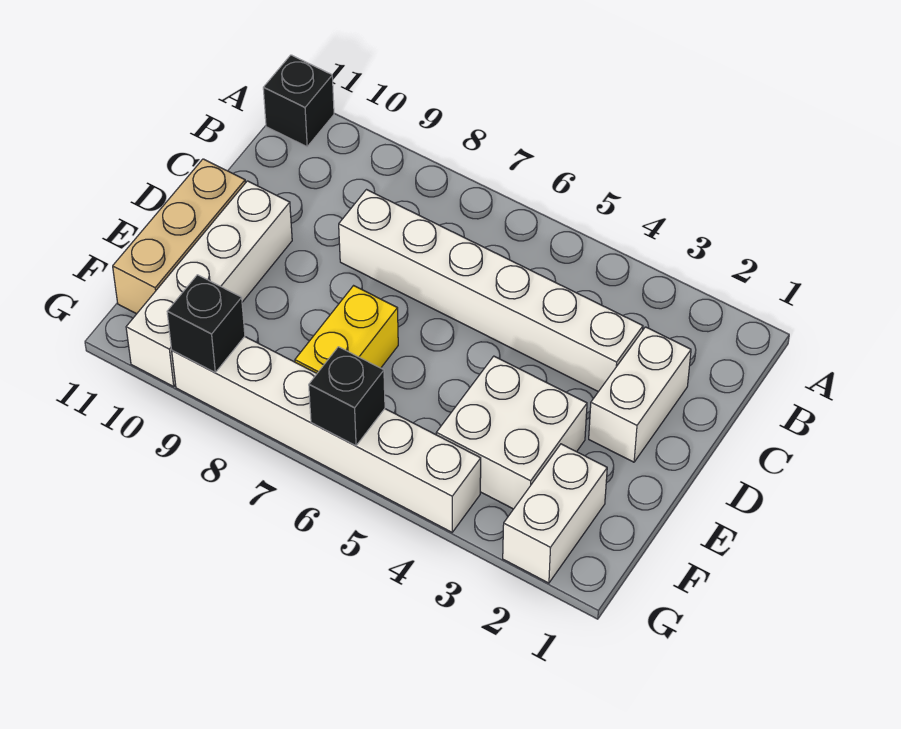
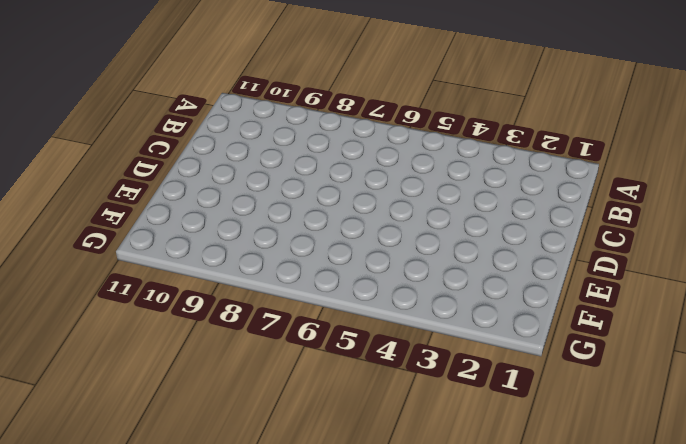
none -> black brick A11 level 1
none -> white brick C2:D2 level 1

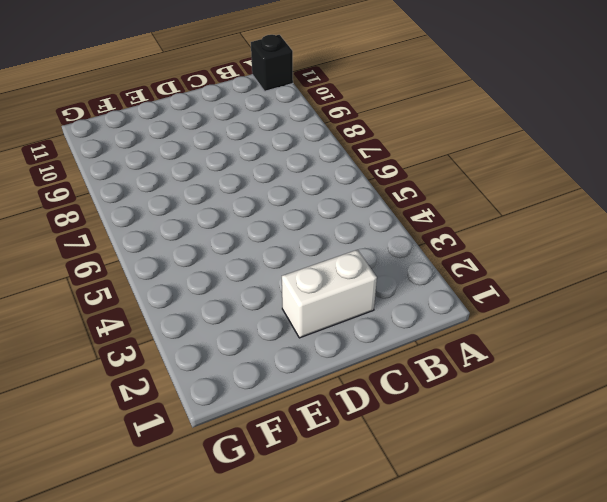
none -> white brick C3:C8 level 1
none -> white brick D10:G10 level 1

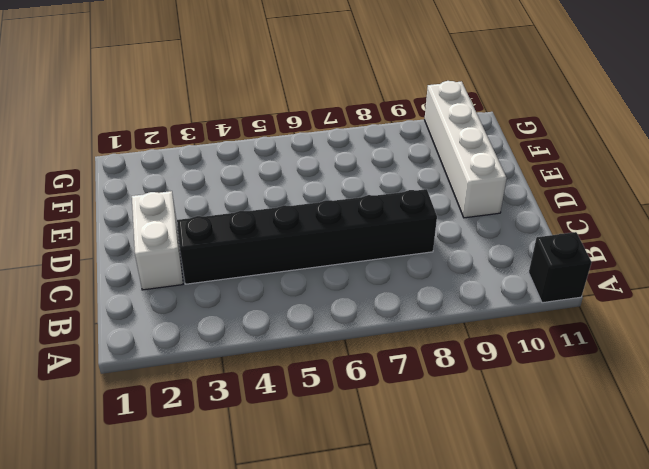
black brick C3:C8 level 1 -> white brick C3:C8 level 1
none -> tan brick D11:F11 level 1
none -> white brick E3:F4 level 1

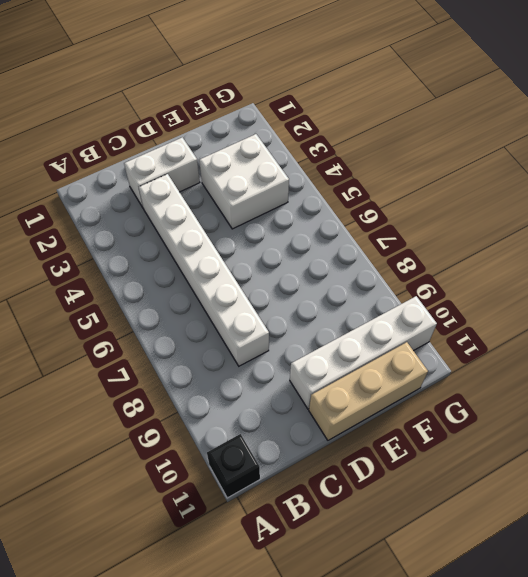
none -> yellow brick E7:F7 level 1
none -> white brick F2:G2 level 1

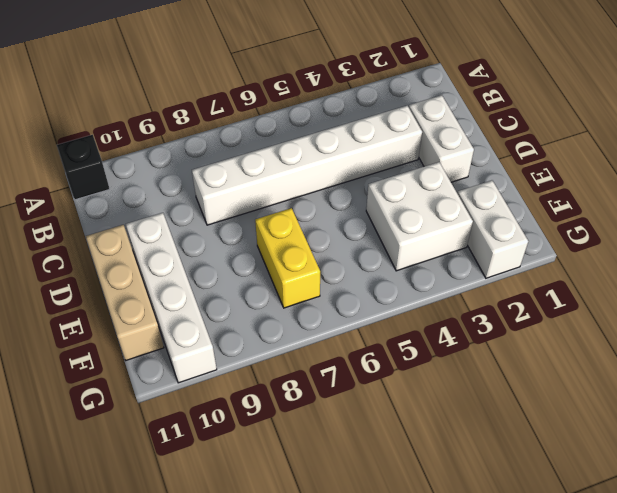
none -> white brick G4:G9 level 1
none -> black brick G6 level 2

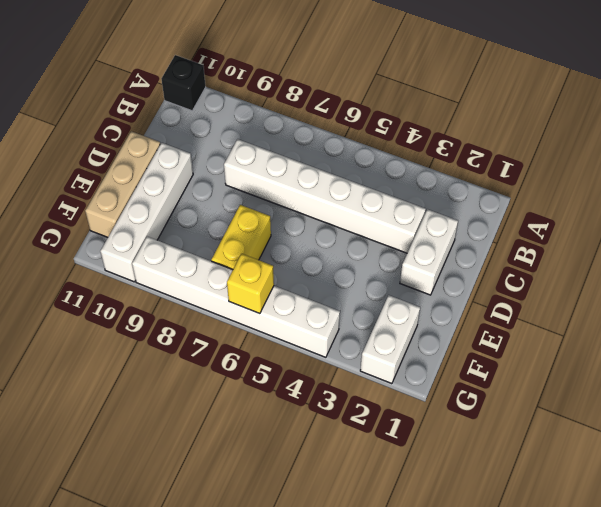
yellow brick G6 level 2 -> black brick G6 level 2
none -> white brick E3:F4 level 1
none -> black brick G9 level 2

